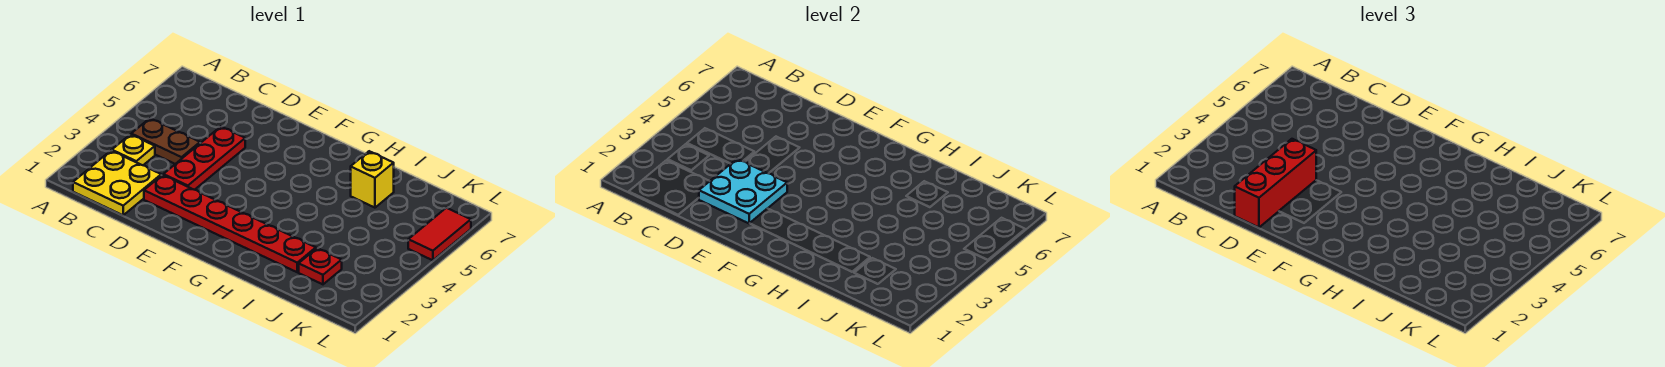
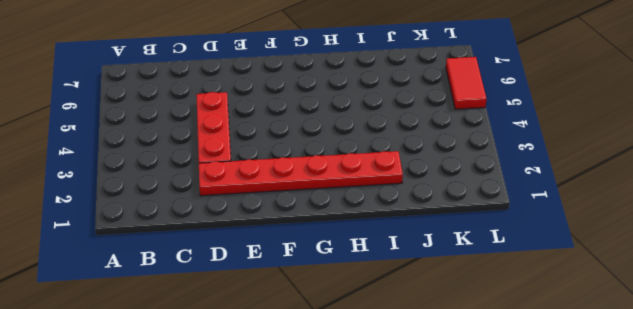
none -> yellow plate B1:C2 level 1
none -> yellow plate B3 level 1

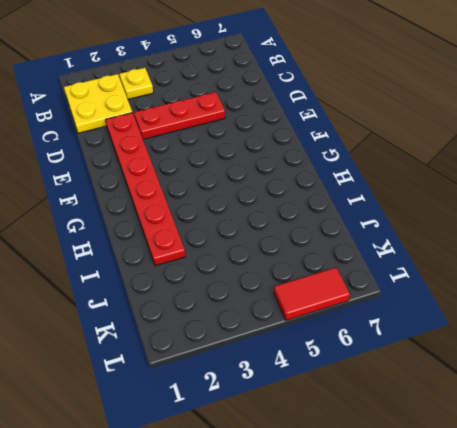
none -> brown plate B4:C4 level 1
none -> yellow brick I6 level 1

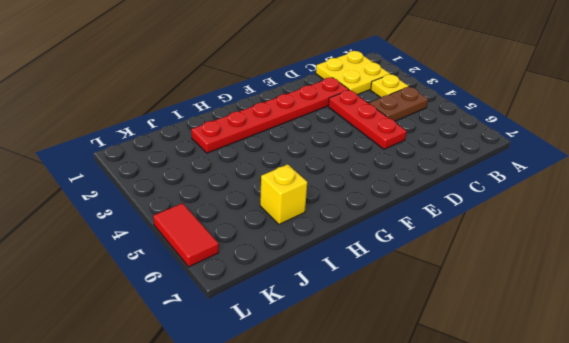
none -> red plate J2 level 1
none -> cyan plate D2:E3 level 2

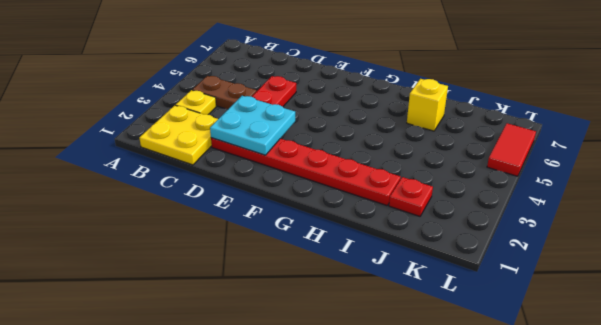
none -> red brick D1:D3 level 3

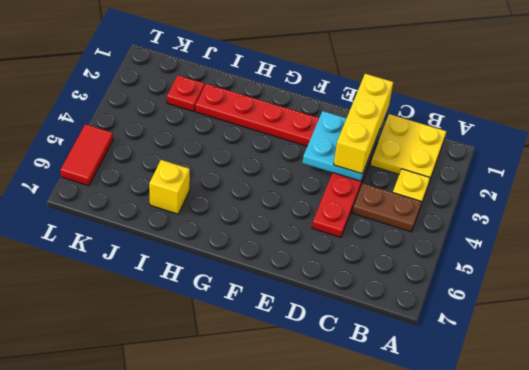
yellow brick D1:D3 level 3 -> red brick D1:D3 level 3

